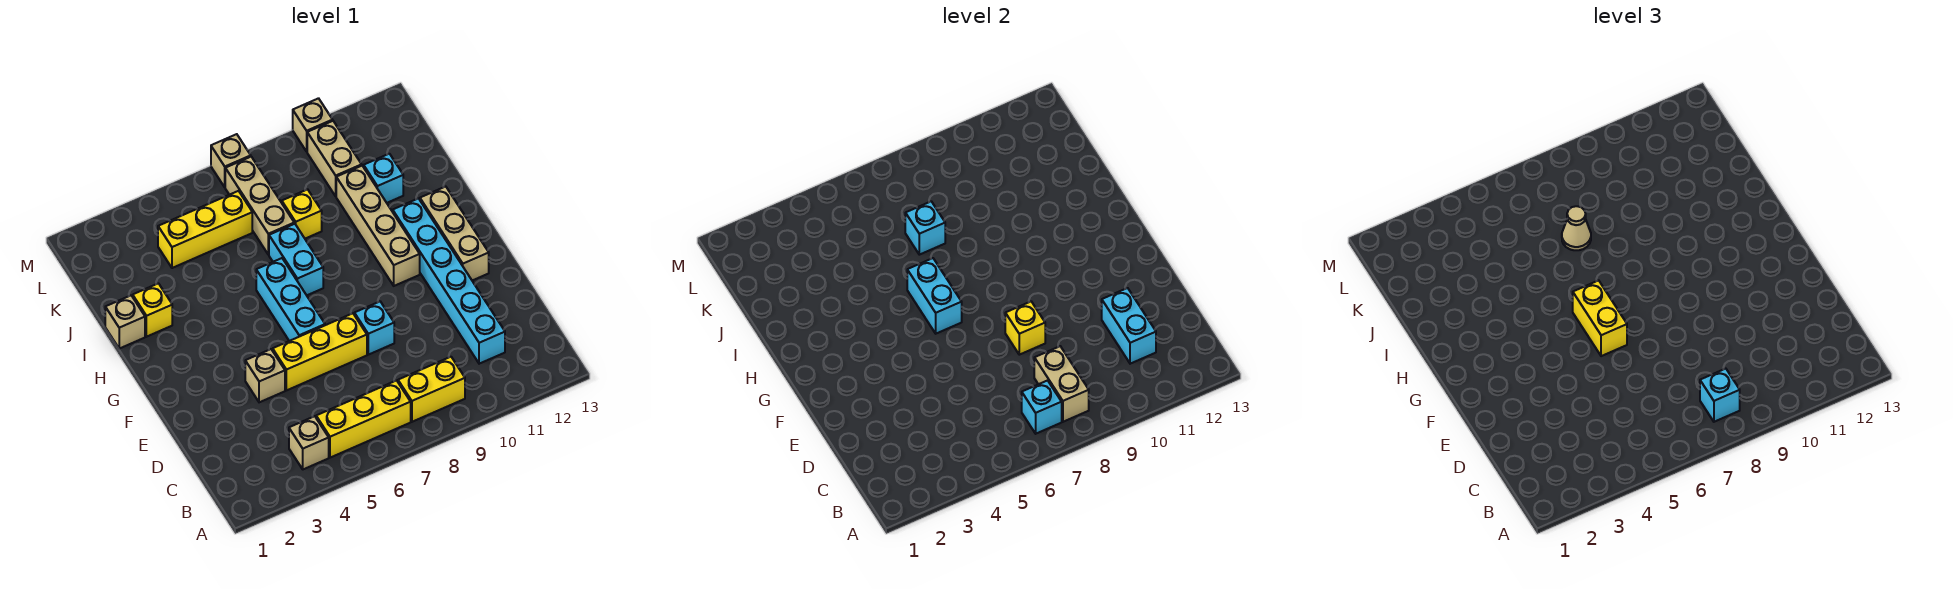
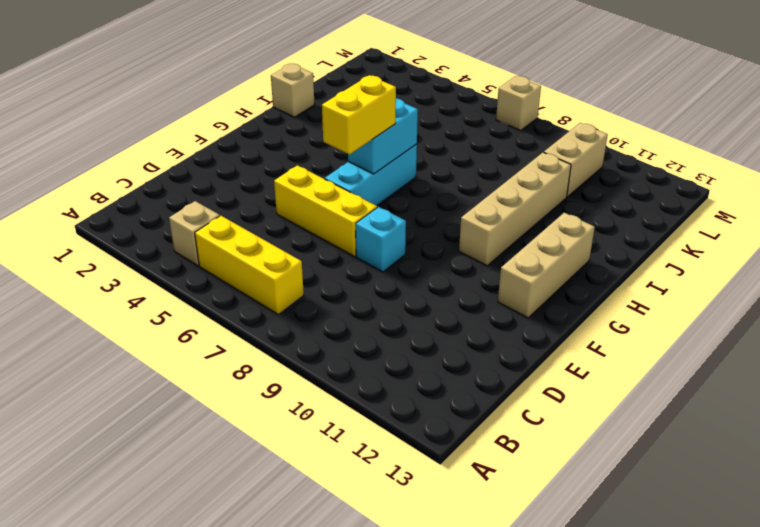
none -> yellow brick B8:B9 level 1
none -> cyan brick C11:H11 level 1
none -> tan brick E4 level 1

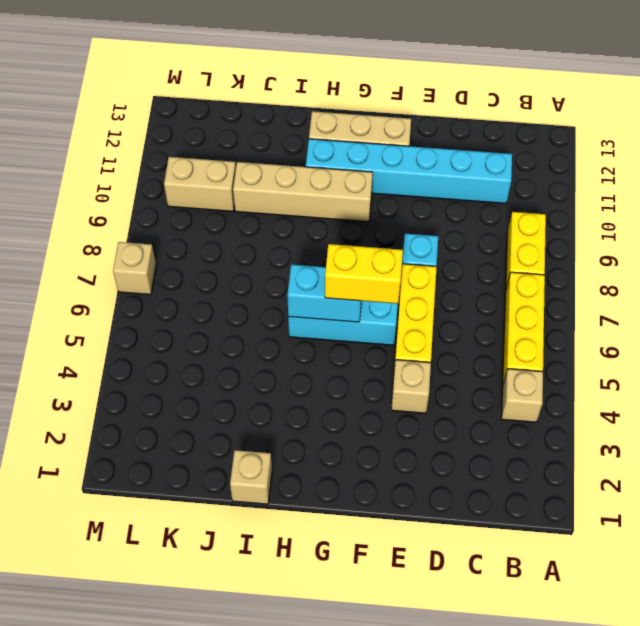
none -> cyan brick H7:I7 level 1
none -> yellow brick I2 level 1
none -> tan brick J7:L7 level 1

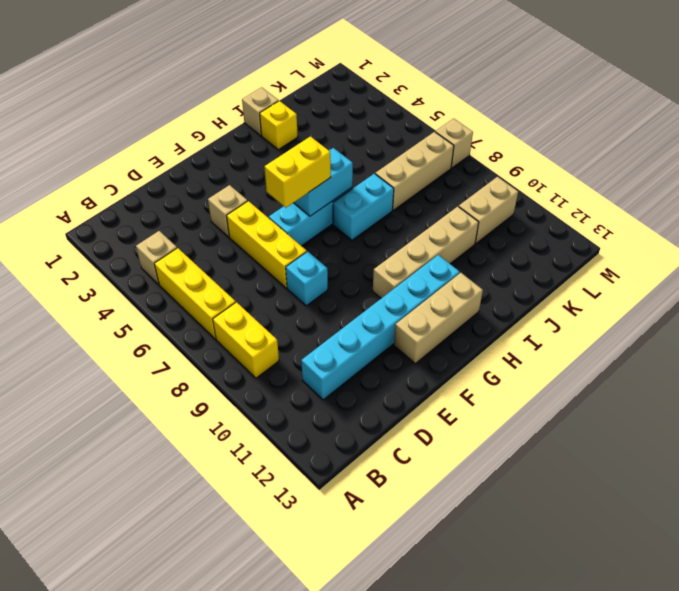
none -> yellow brick J8 level 1
none -> cyan brick J11 level 1
none -> yellow brick K4:K6 level 1

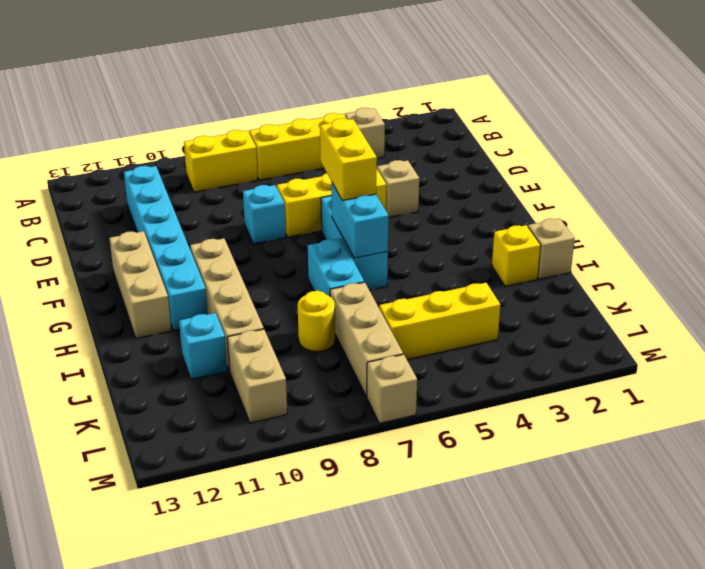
yellow round brick J8 level 1 -> yellow brick J8 level 1
none -> tan brick M10 level 1
none -> cyan brick B7 level 2
none -> tan brick B8:C8 level 2

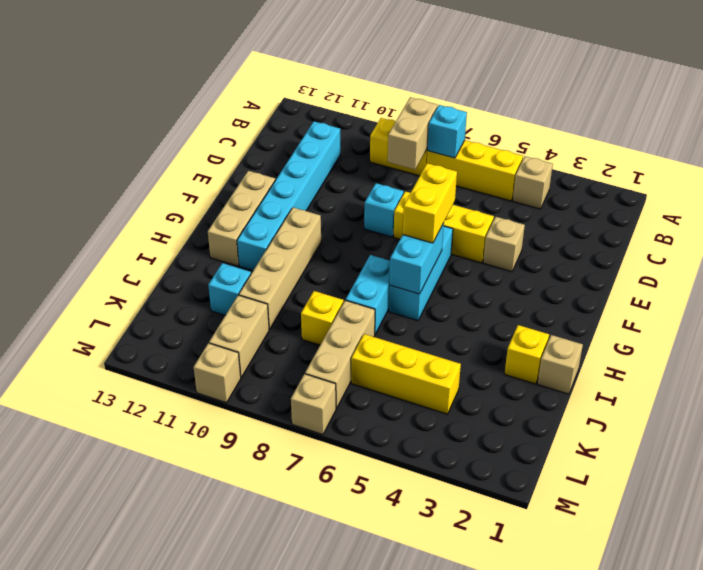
none -> cyan brick C11:D11 level 2
none -> yellow brick E8 level 2
none -> cyan brick J7 level 2

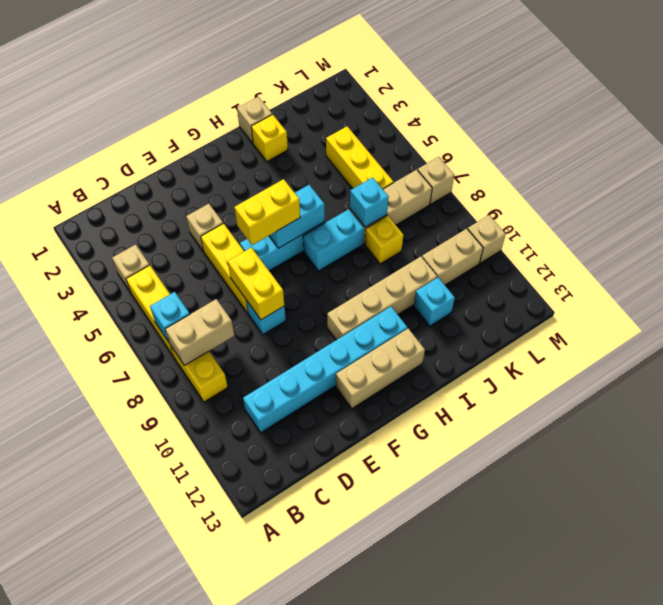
yellow brick E7:E8 level 2 -> yellow brick E8 level 2
none -> cyan brick C11:D11 level 2
none -> cyan brick B8 level 3
none -> tan cone J7 level 3

